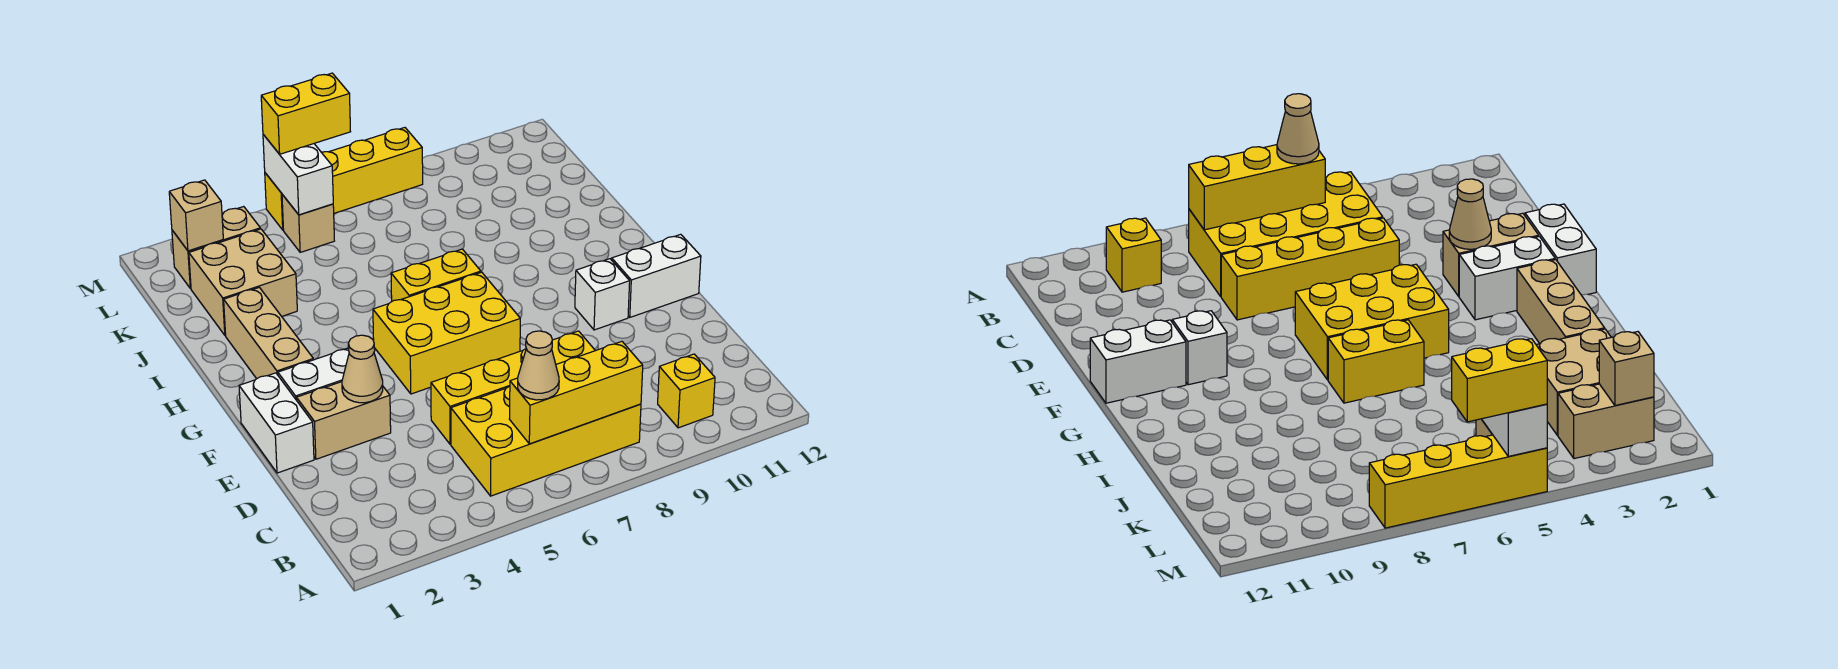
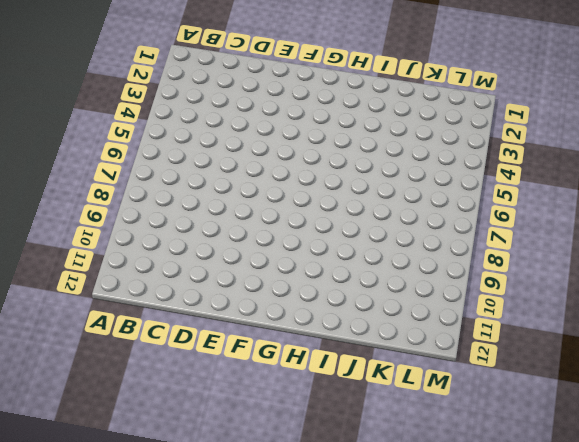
none -> yellow brick B5:C8 level 1
none -> yellow brick B10 level 1
none -> yellow brick D5:D8 level 1

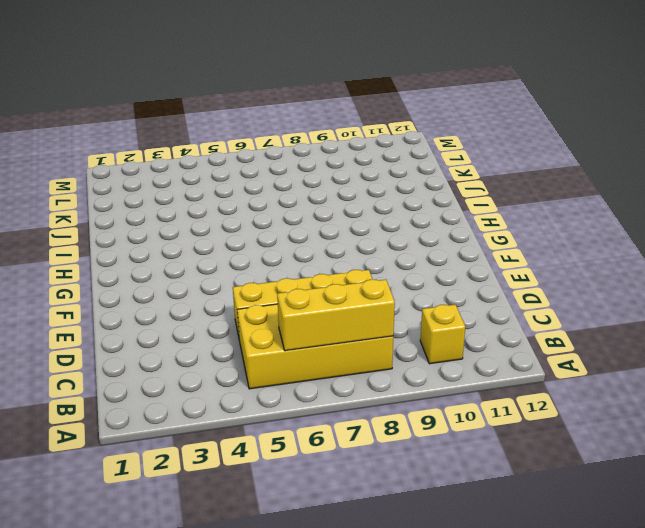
none -> white brick E1:F1 level 1
none -> tan brick E2:E3 level 1
none -> white brick F2:F3 level 1

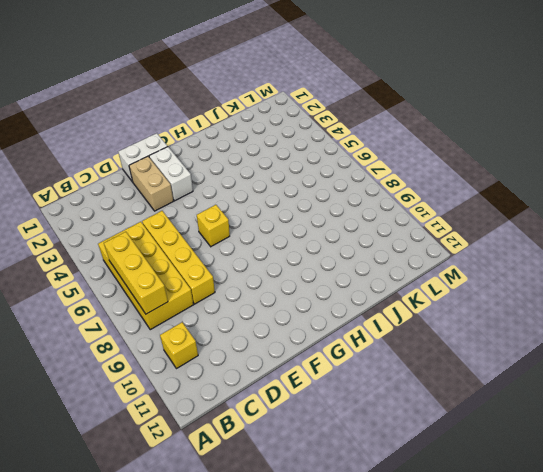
yellow brick F6 level 1 -> yellow brick F5:G7 level 1
none -> white brick F10 level 1
none -> white brick F11:F12 level 1
none -> tan brick G2:I2 level 1

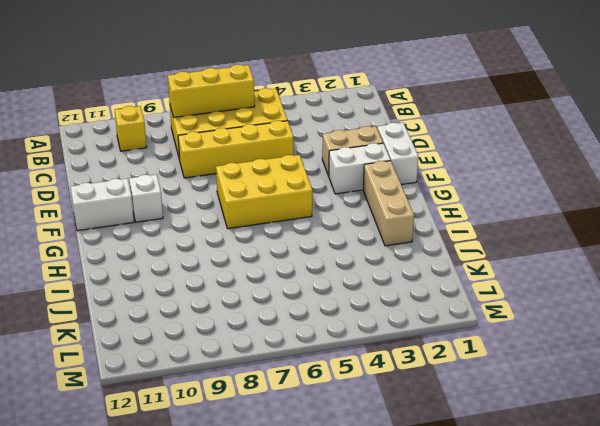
none -> yellow brick H6:H7 level 1
none -> tan brick J2:K3 level 1
none -> tan brick L2:L3 level 1

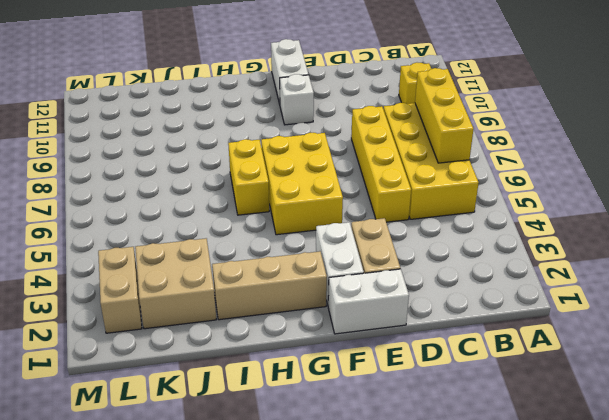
none -> tan brick L5 level 1
none -> yellow brick M5:M8 level 1
none -> tan cone E3 level 2

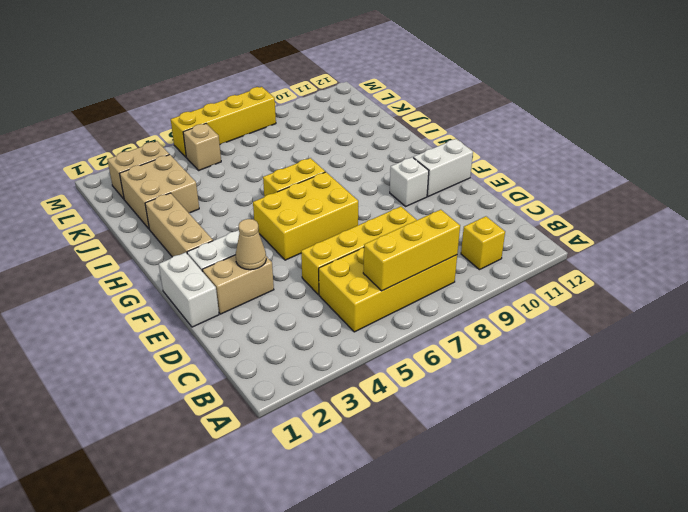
none -> tan brick L2 level 2
none -> white brick L5:M5 level 2
none -> tan cone B6 level 3

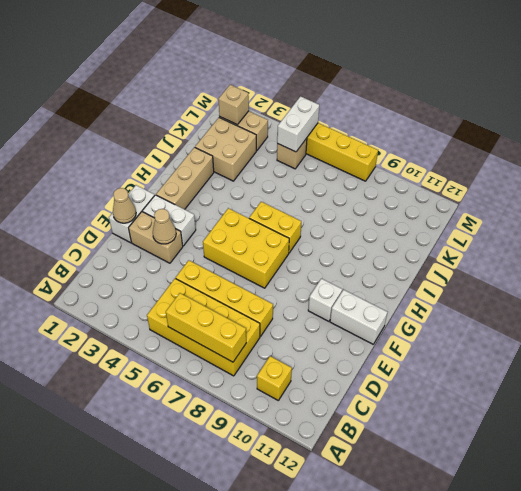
tan cone E1 level 2 -> tan cone B6 level 3
none -> yellow brick M5:M6 level 3

